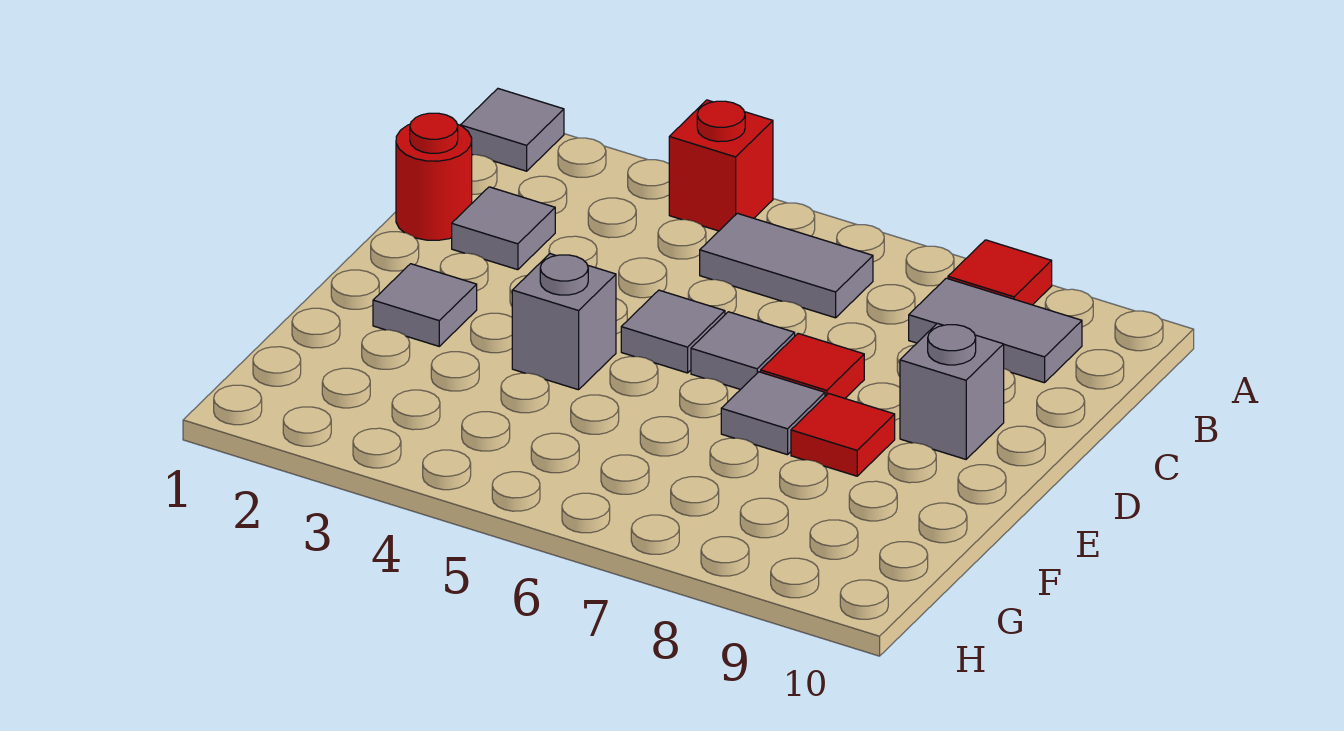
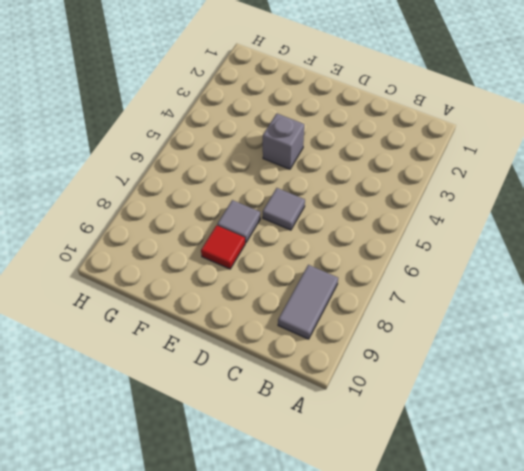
none -> grey tile A1 level 1
none -> red brick A4 level 1
none -> red tile A8 level 1

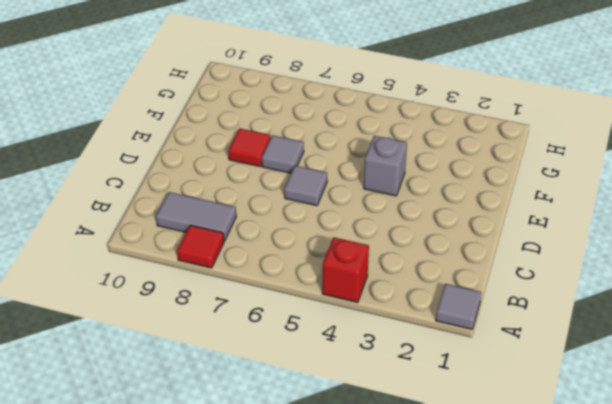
none -> grey tile B5:B6 level 1
none -> red round brick C1 level 1
none -> grey tile C2 level 1

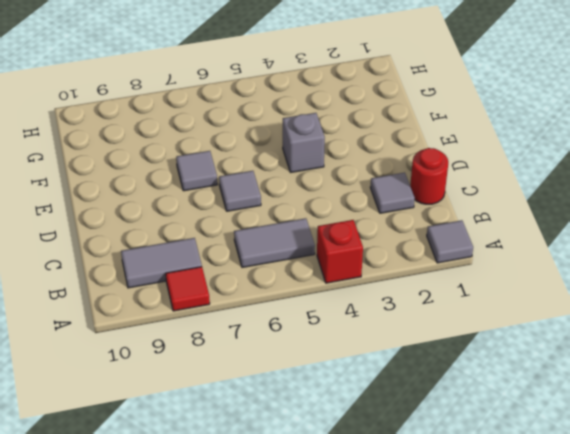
none -> grey tile D5 level 1
none -> red tile D7 level 1
none -> grey brick D9 level 1

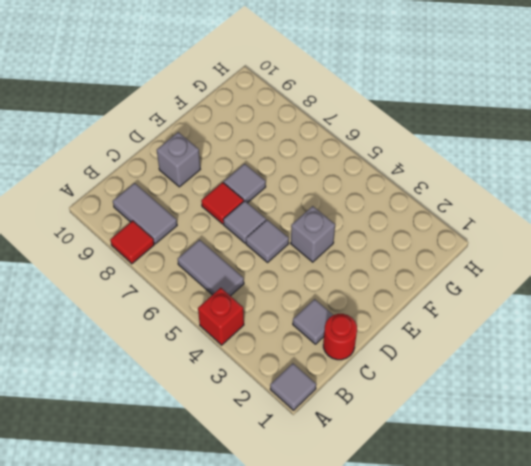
none -> grey tile E2 level 1
none -> red tile E8 level 1

